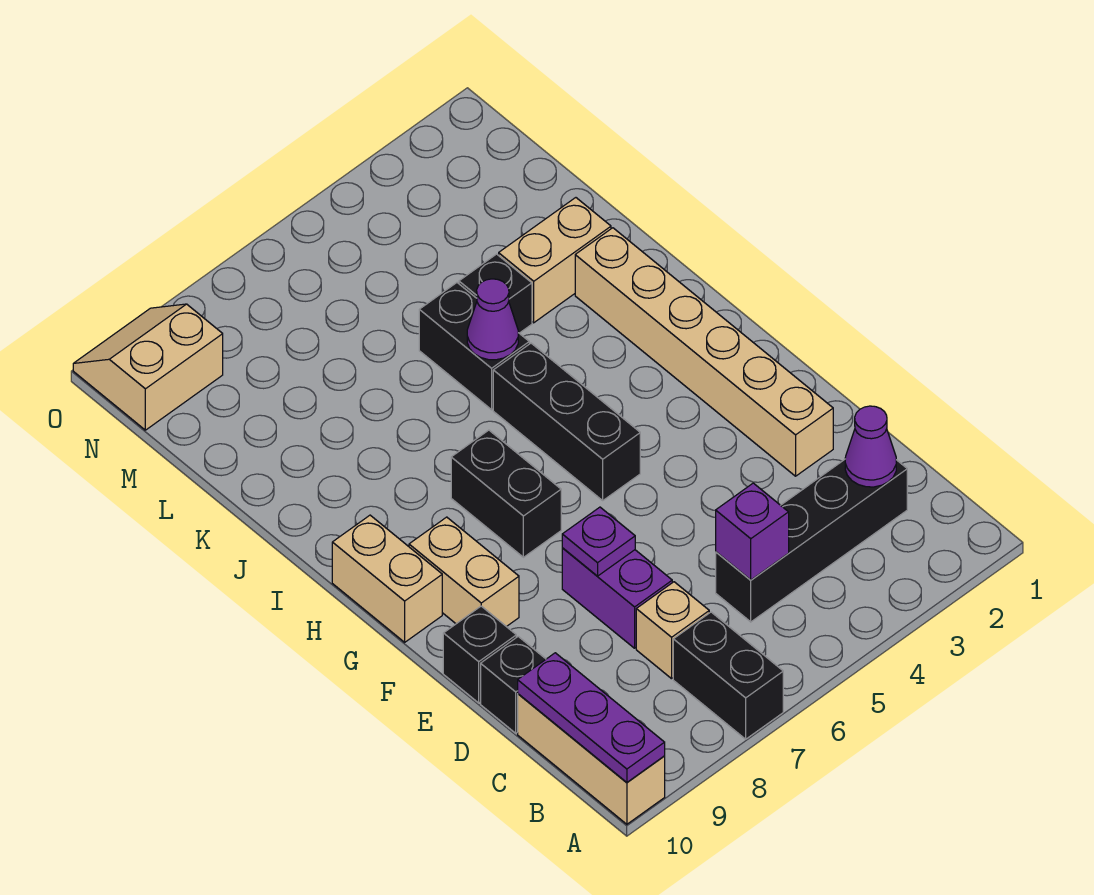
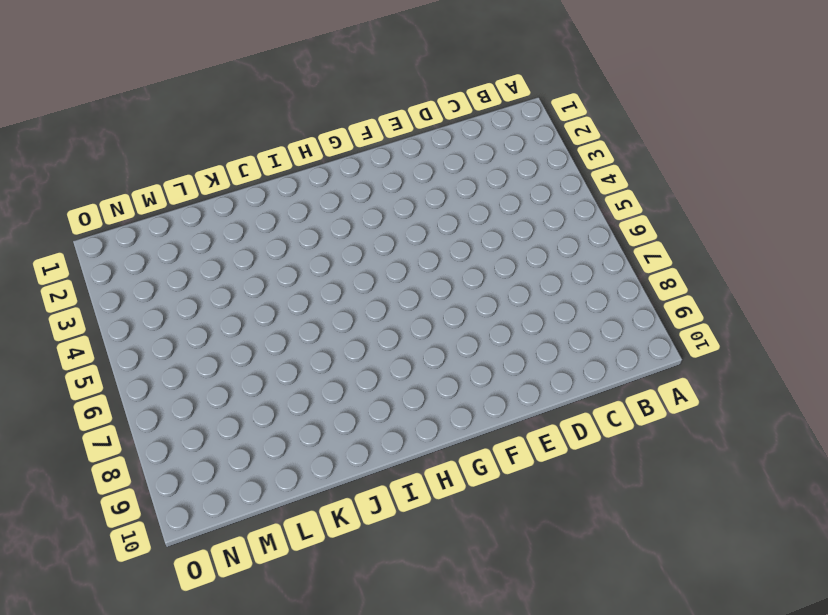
none -> black brick A7:B7 level 1
none -> tan brick A10:C10 level 1
none -> black brick C2:C5 level 1

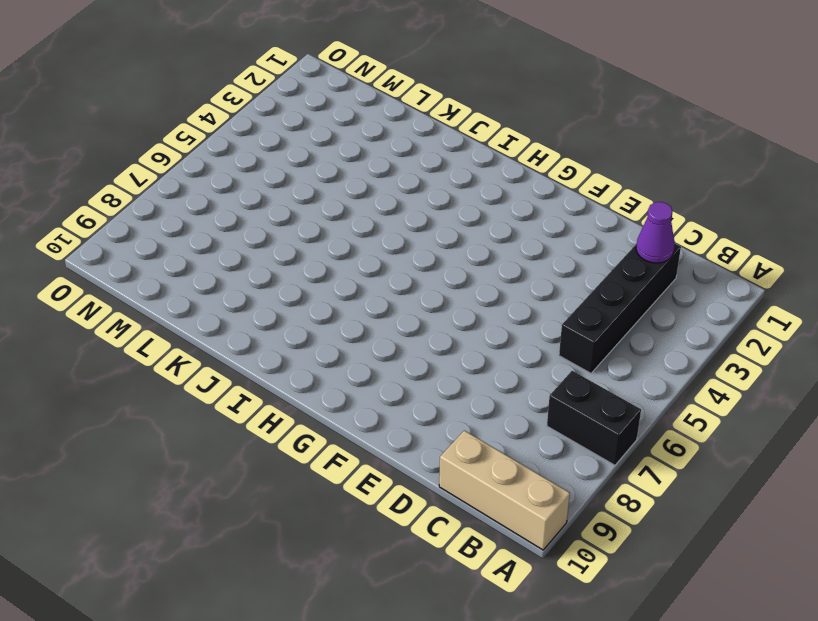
none -> tan brick C7 level 1
none -> purple brick D7:E7 level 1
none -> black brick D10 level 1

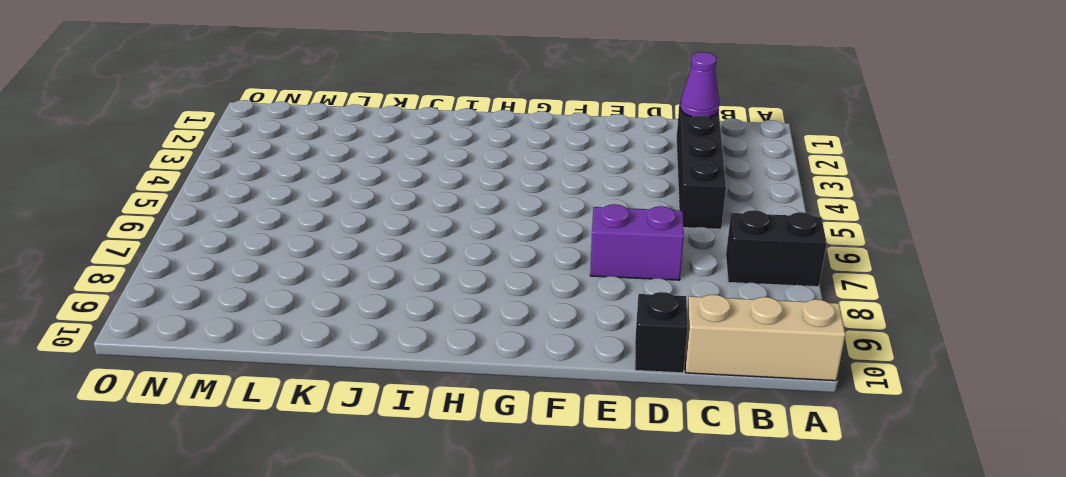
none -> tan brick C7 level 1
none -> tan brick E2:J2 level 1
none -> black brick E10 level 1

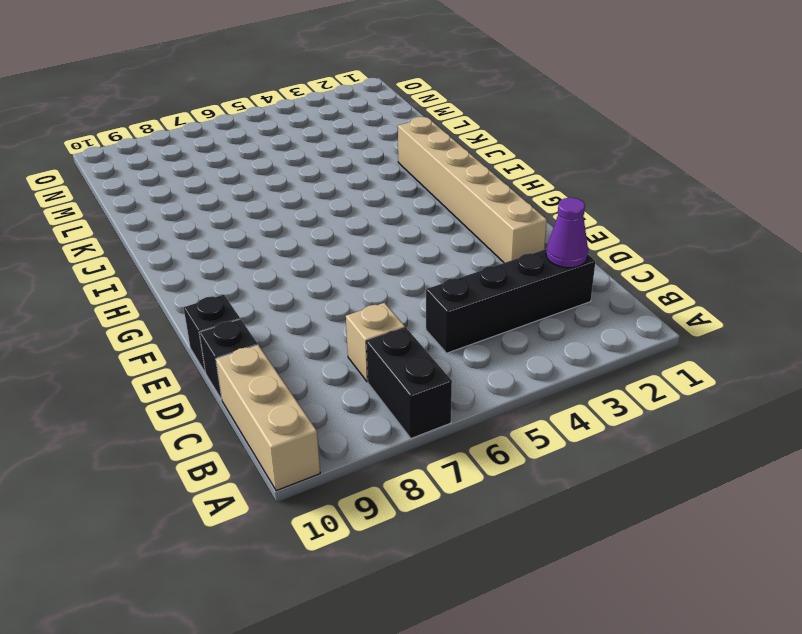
none -> purple brick D7:E7 level 1
none -> tan brick F9:G9 level 1
none -> black brick G5:I5 level 1

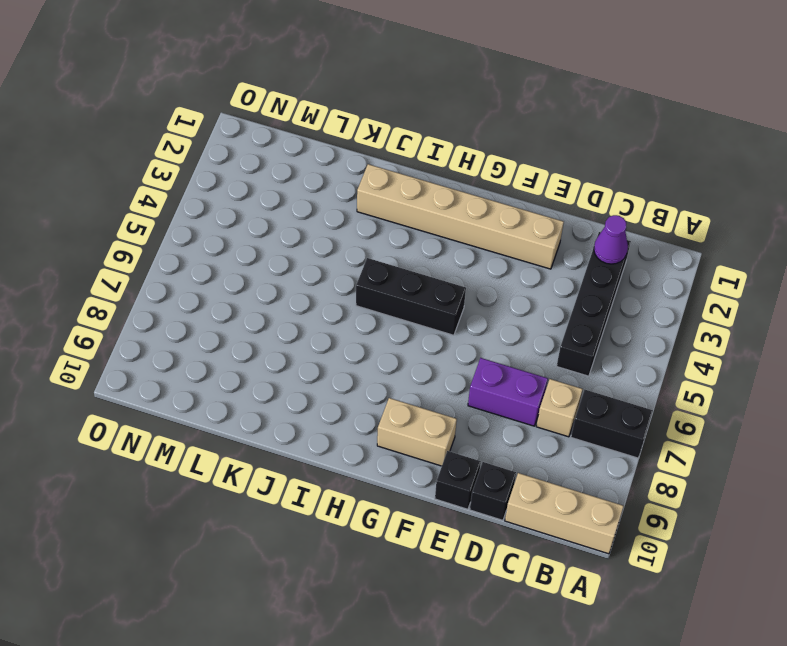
none -> black brick G7:H7 level 1
none -> tan brick G10:H10 level 1
none -> black brick J5:K5 level 1

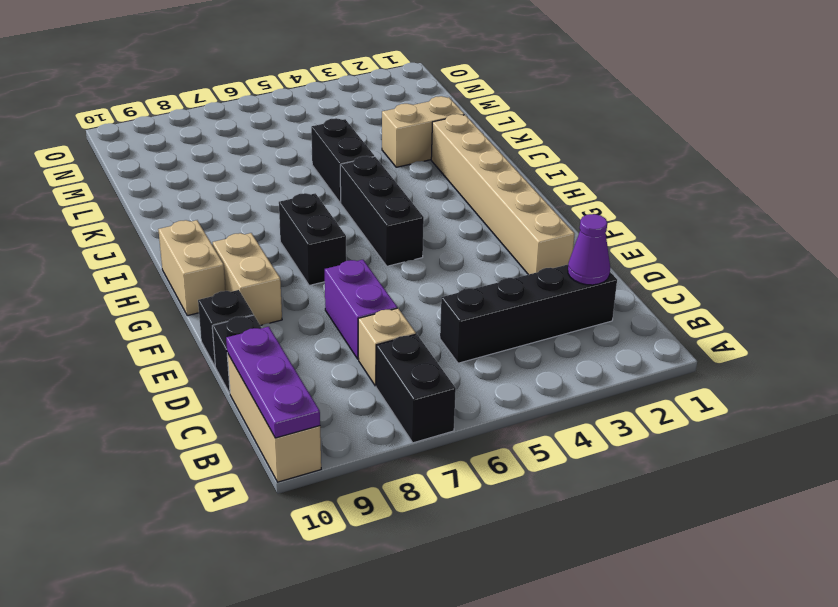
none -> black brick K4 level 1
none -> tan slope N9:O10 level 1 top N
none -> purple brick C5 level 2

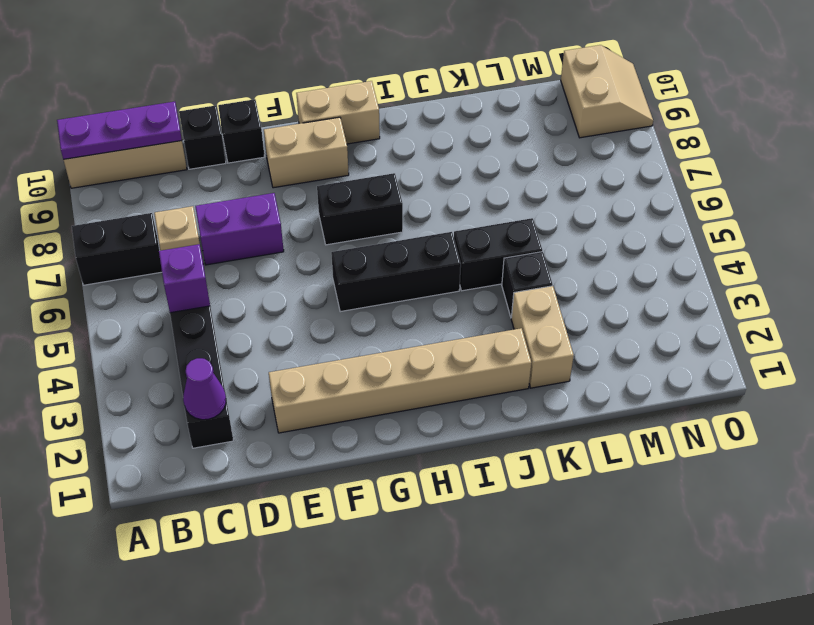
none -> purple plate E7 level 2
none -> purple cone J5 level 2

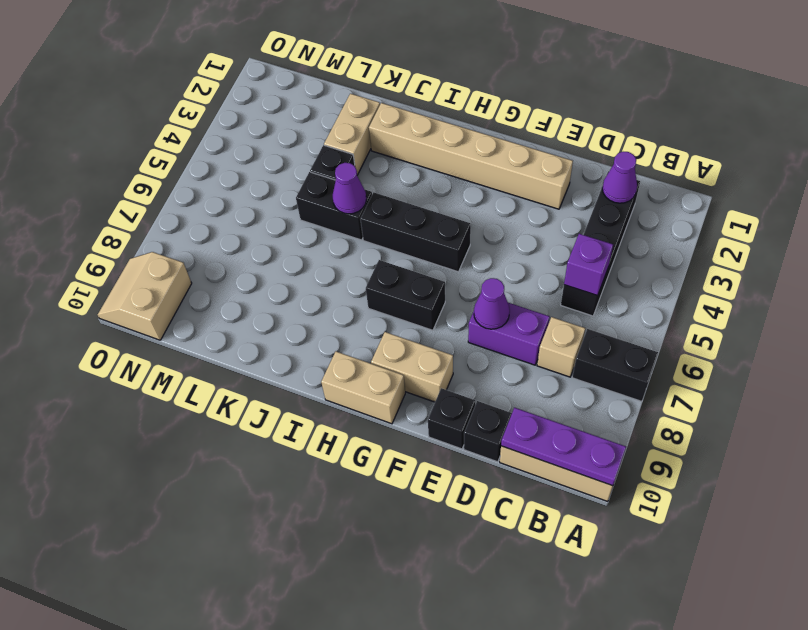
purple cone E7 level 2 -> purple plate E7 level 2

